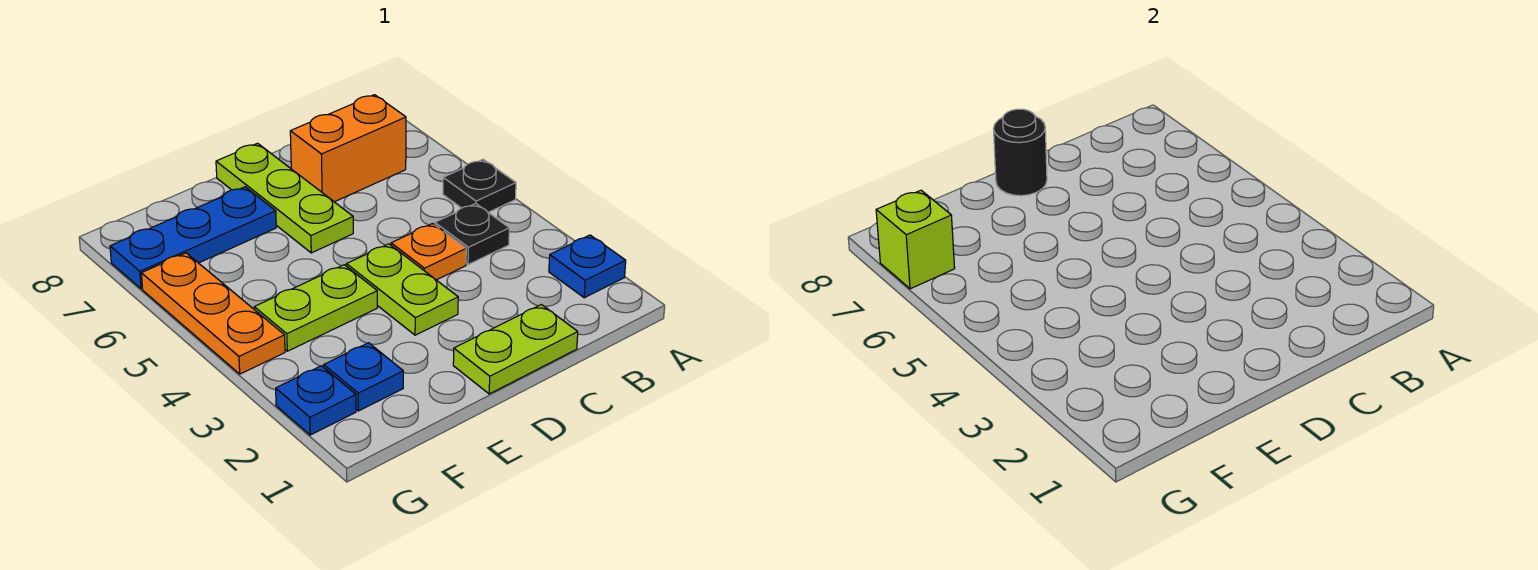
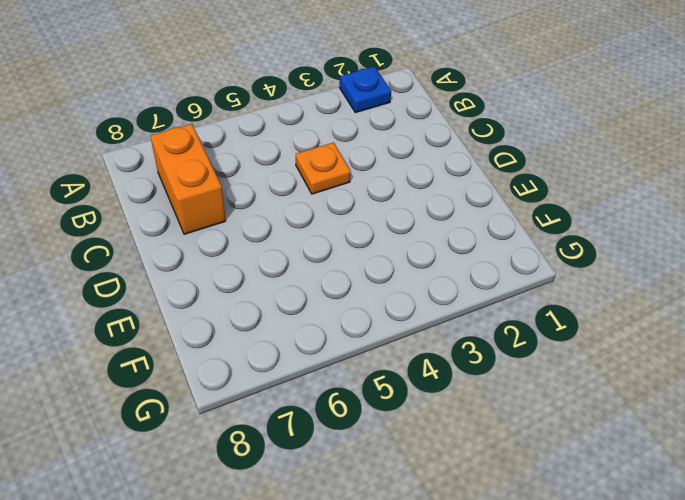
none -> black plate A5 level 1
none -> black plate B4 level 1
none -> lime plate C1:D1 level 1

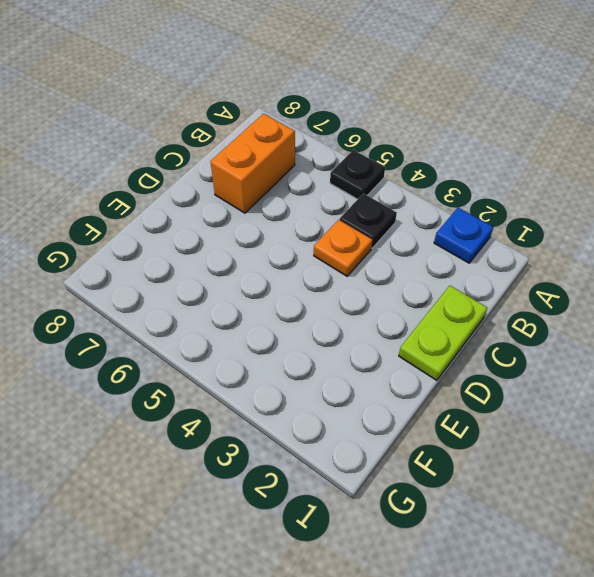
none -> lime plate D3:D4 level 1
none -> lime plate D6:D8 level 1
none -> lime plate E4:F4 level 1

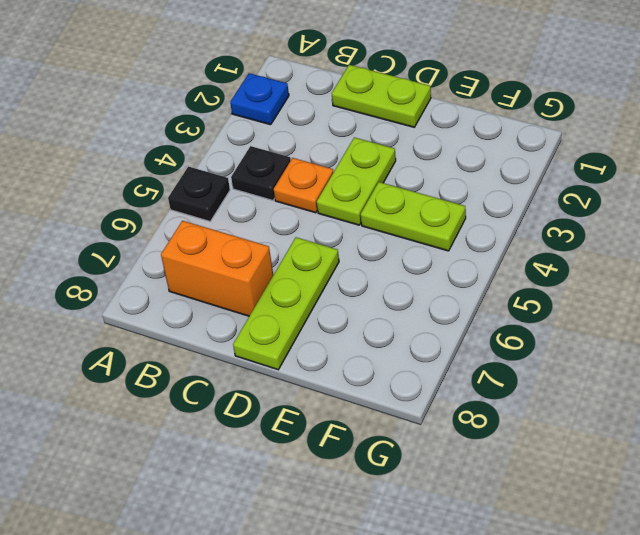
none -> blue plate E7:G7 level 1
none -> blue plate F2 level 1
none -> blue plate G2 level 1

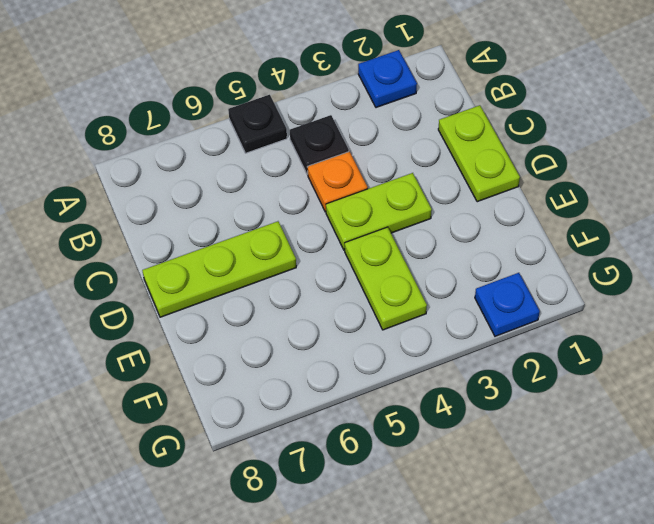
none -> orange brick B7:C7 level 1
none -> blue plate E7:G7 level 1
none -> blue plate F2 level 1

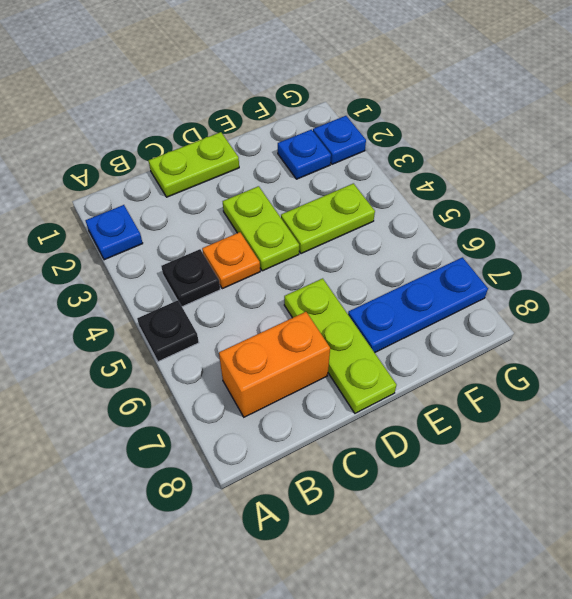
none -> orange plate G4:G6 level 1
none -> black round brick D8 level 2
none -> lime brick G7 level 2

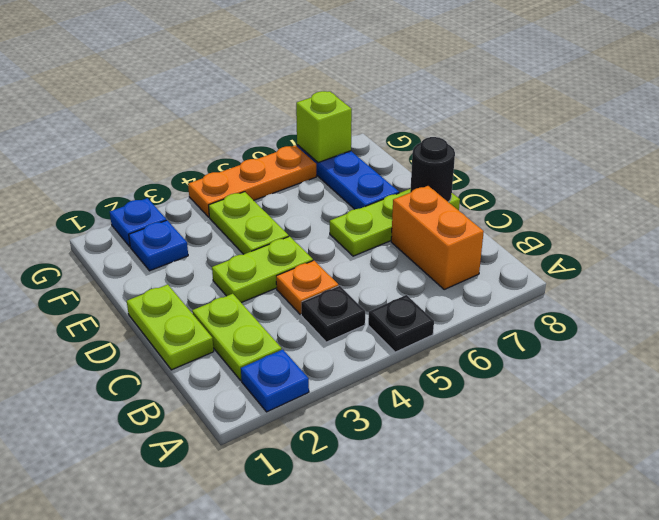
lime plate B2:C2 level 1 -> none

